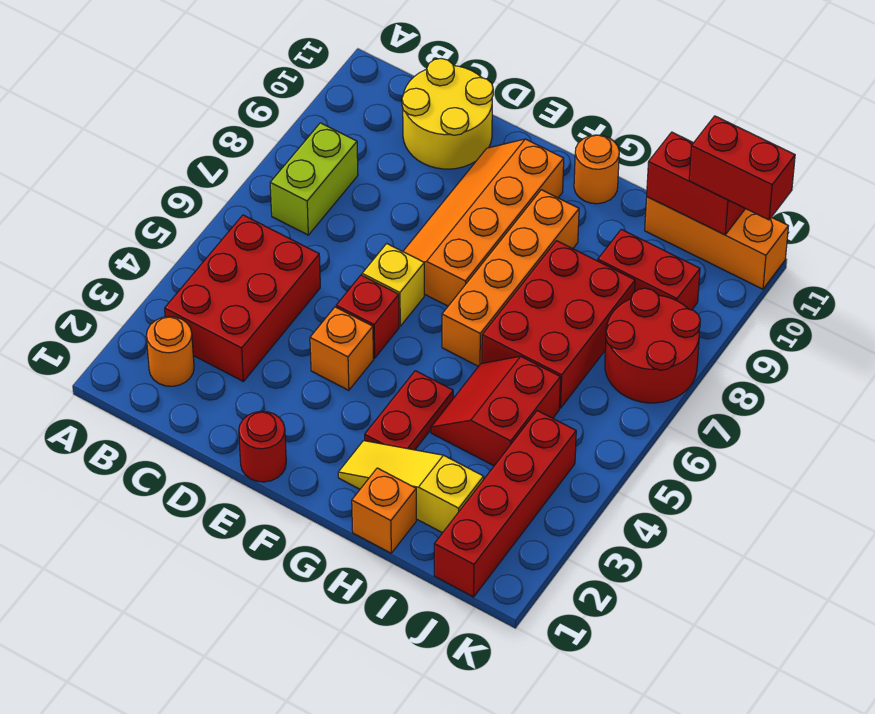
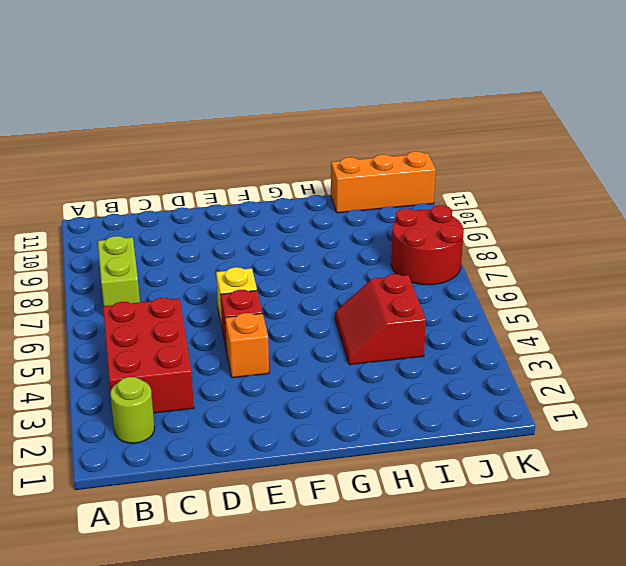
lime round brick B2 level 1 -> orange round brick B2 level 1
none -> yellow round brick C10:D11 level 1
none -> red round brick E1 level 1
none -> orange slope E7:F10 level 1 top F

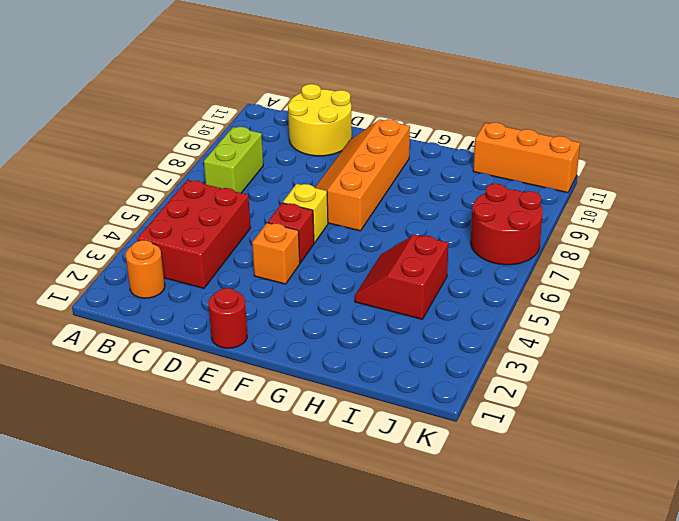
none -> yellow slope G2:I2 level 1 top I
none -> red plate G3:G4 level 1
none -> orange brick G6:G9 level 1

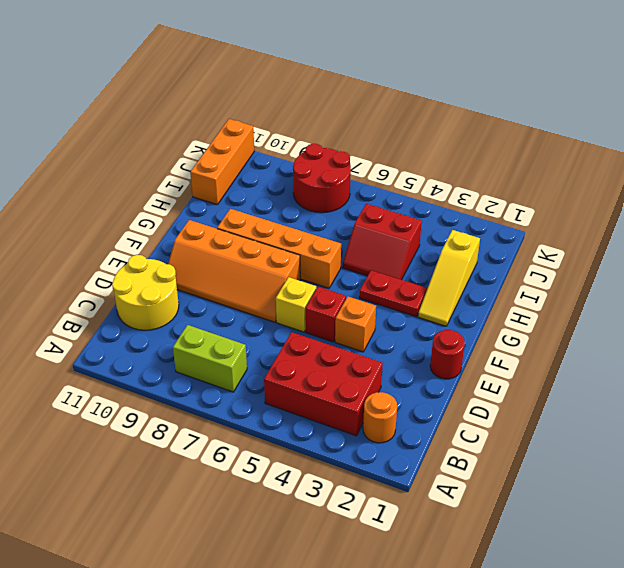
none -> orange round brick G11 level 1
none -> orange brick H1 level 1
none -> red brick H6:I8 level 1

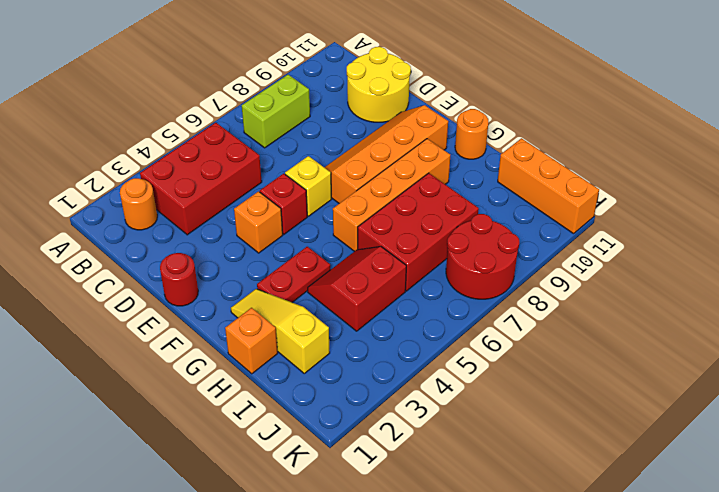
none -> red brick I9:J9 level 1
none -> red brick J1:J4 level 1
none -> red brick I11:J11 level 2

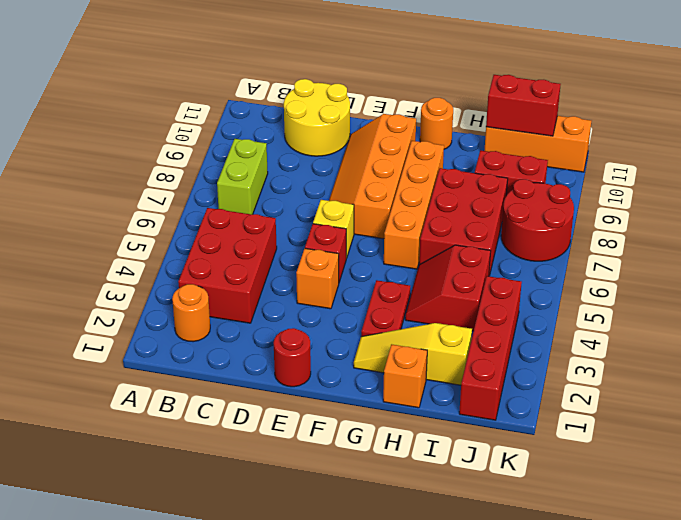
none -> red brick J11:K11 level 3

